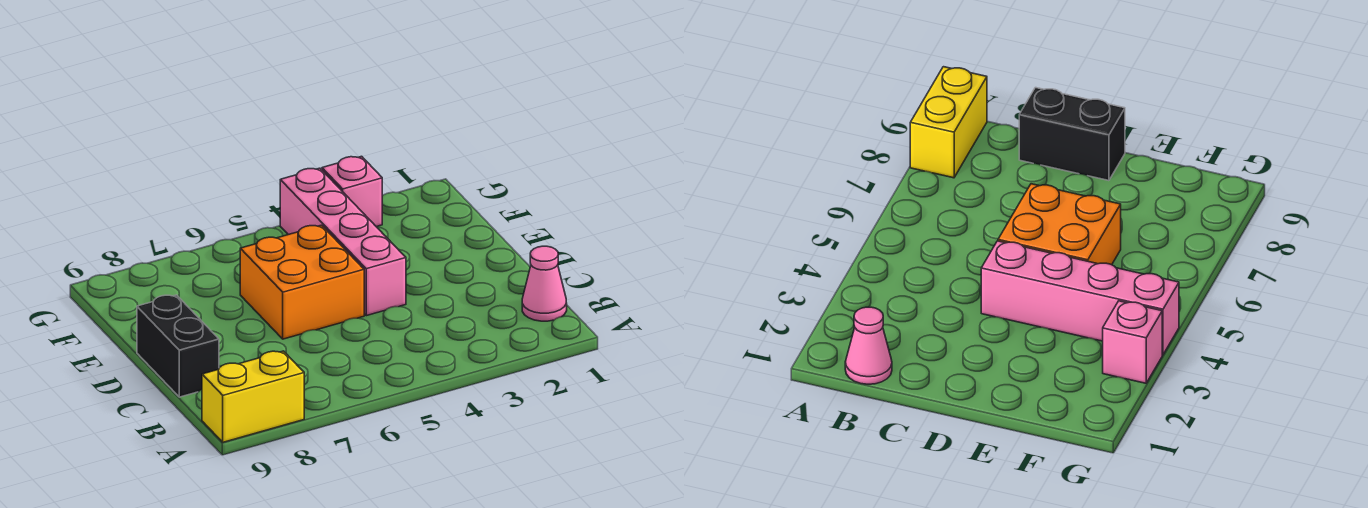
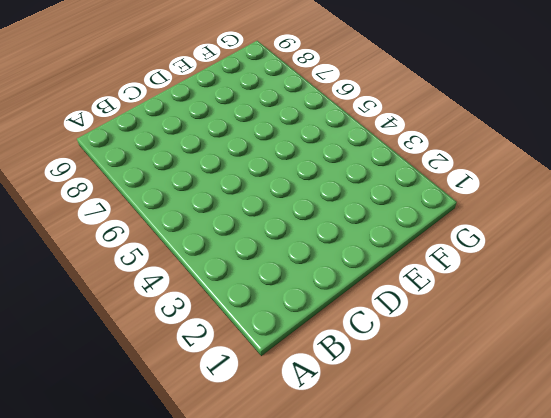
none -> yellow brick A8:A9 level 1
none -> pink cone B1 level 1

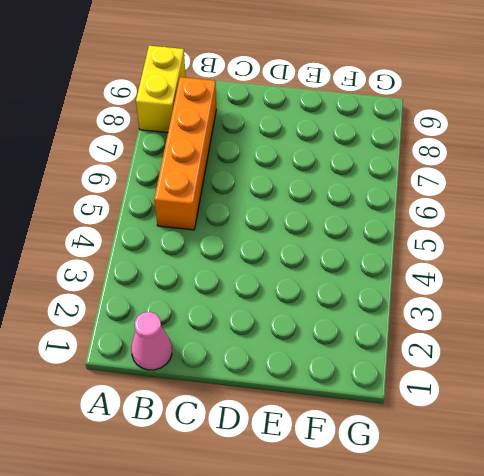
orange brick B5:B8 level 1 -> none
none -> black brick C9:D9 level 1
none -> pink brick D4:G4 level 1

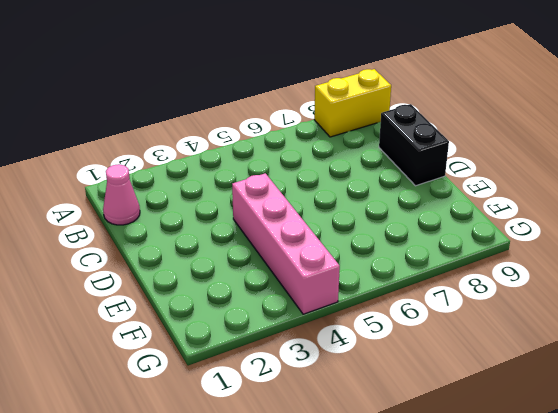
none -> orange brick D5:E6 level 1
none -> pink brick G3 level 1

